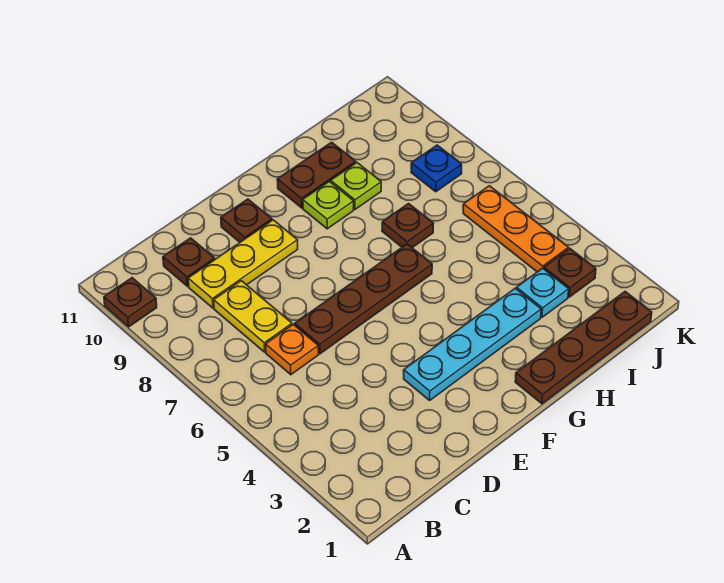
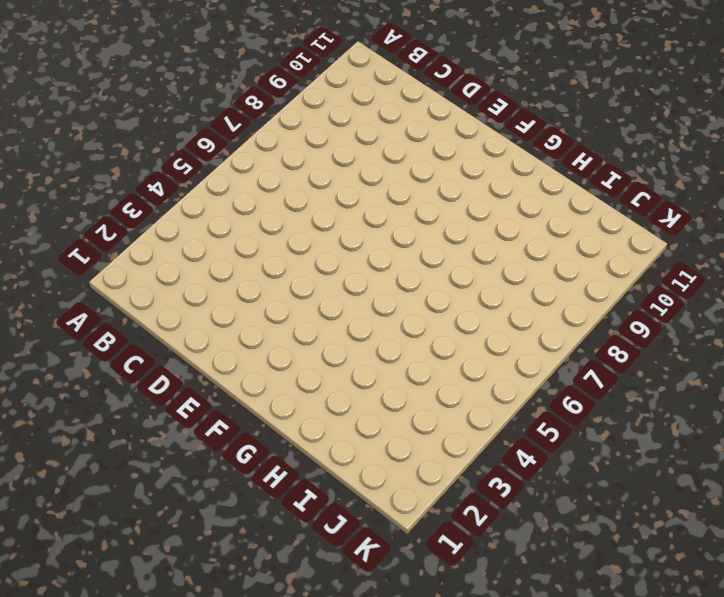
none -> brown plate A10 level 1
none -> orange plate C6 level 1
none -> yellow plate C7:C8 level 1

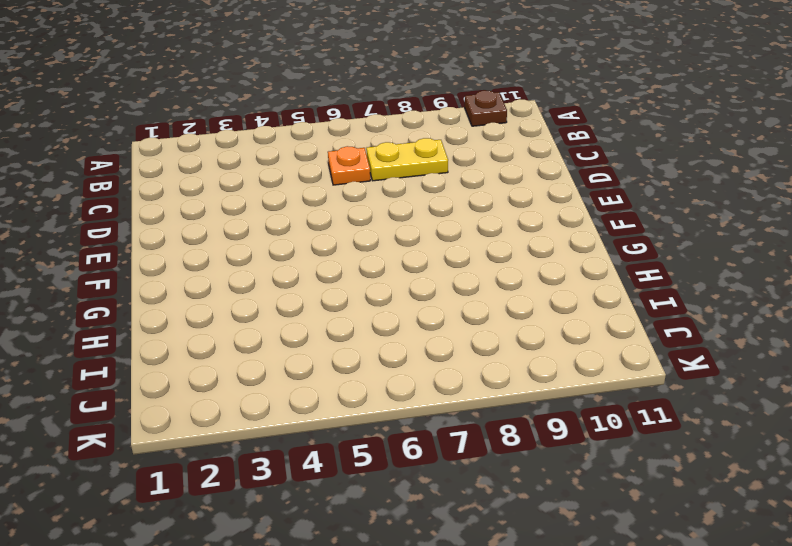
none -> yellow plate C9:E9 level 1
none -> brown plate C10 level 1
none -> brown plate D6:G6 level 1

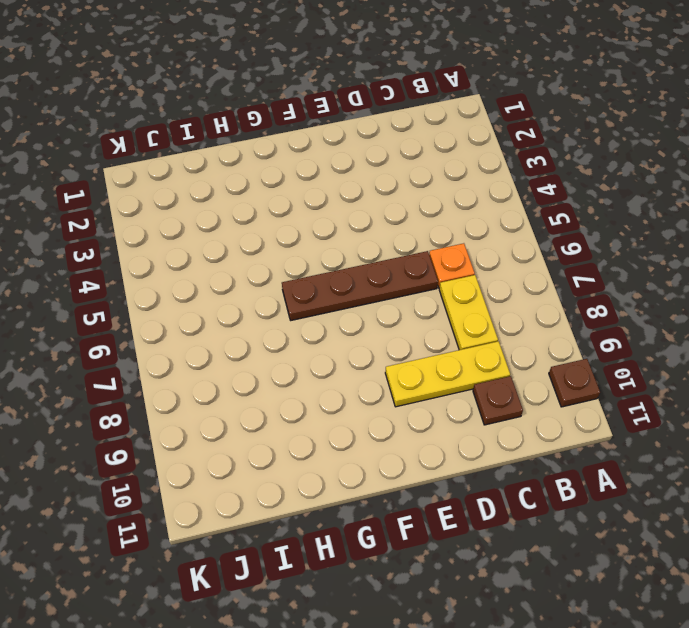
none -> cyan plate E3:H3 level 1
none -> brown plate E10 level 1
none -> brown plate G1:J1 level 1

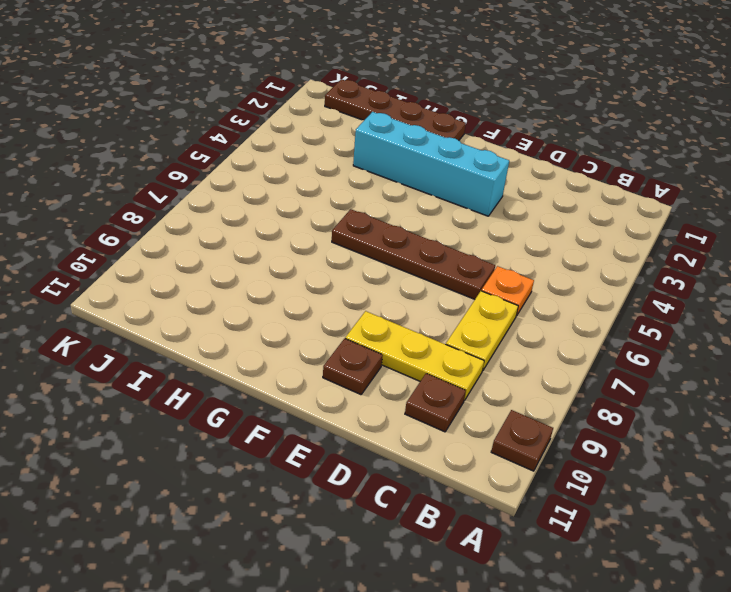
cyan brick E3:H3 level 1 -> cyan plate E3:H3 level 1
none -> lime plate G9 level 1
none -> brown plate G10:H10 level 1
none -> brown plate H7 level 1

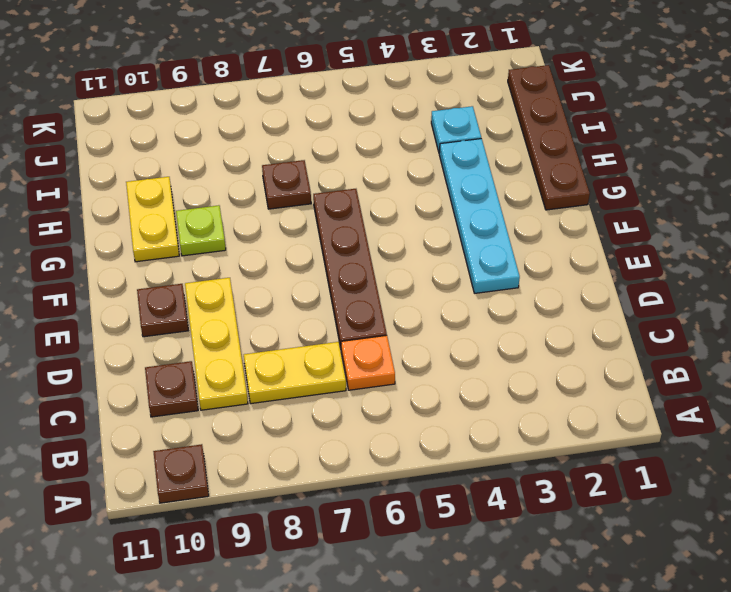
yellow plate G10:H10 level 1 -> brown plate G10:H10 level 1
none -> lime plate H9 level 1
none -> brown plate J3 level 1
none -> orange plate J4:J6 level 1

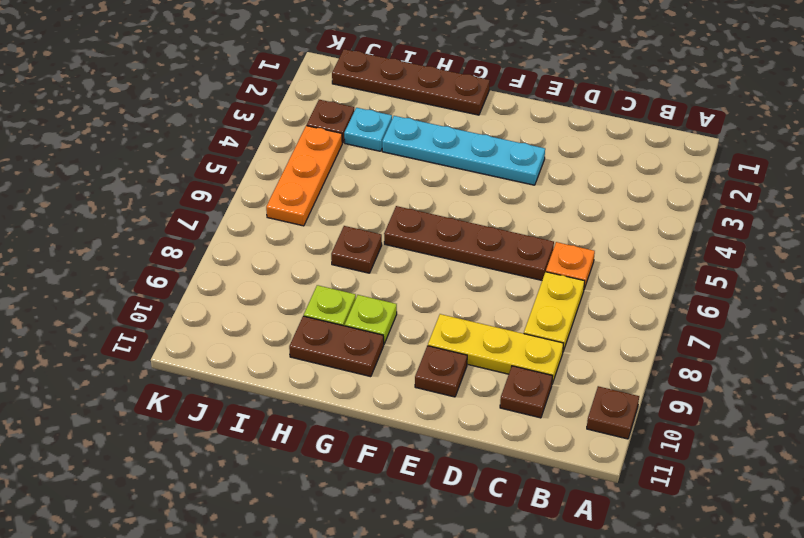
none -> blue plate J8 level 1

